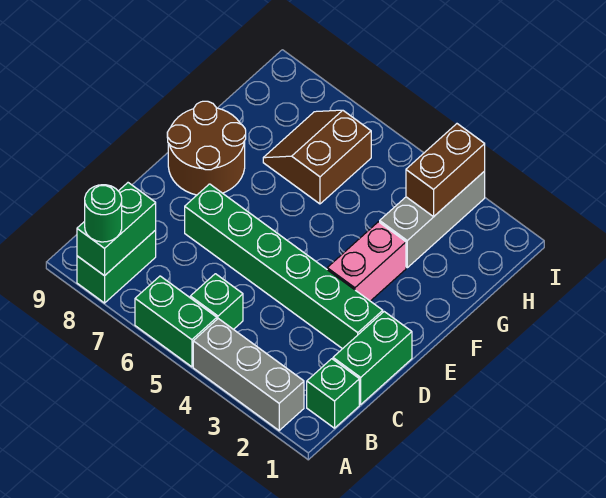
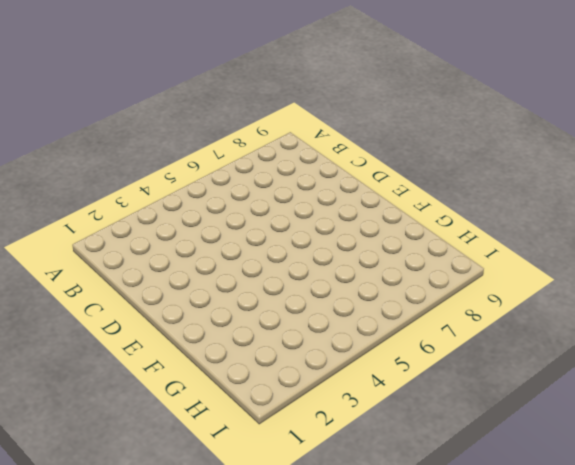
none -> grey brick A2:A4 level 1
none -> green brick A5:A6 level 1
none -> green brick A8:B8 level 1

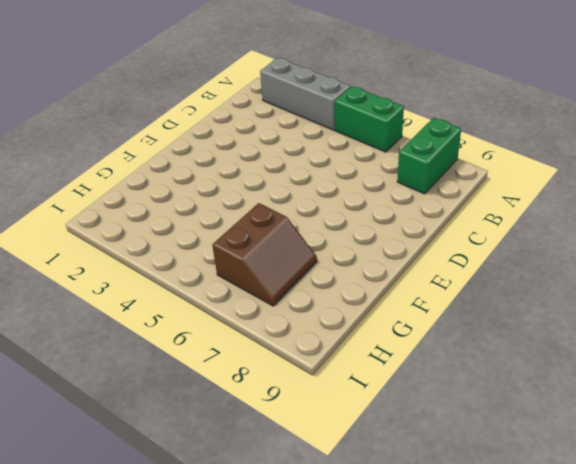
none -> green brick B1 level 1
none -> green brick B5 level 1
none -> green brick C1:D1 level 1

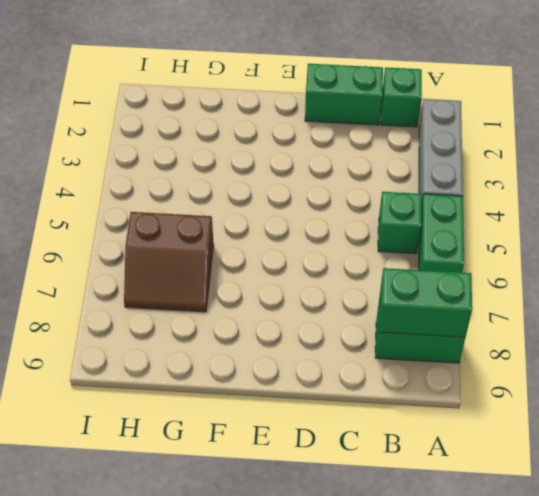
none -> green brick D2:D7 level 1
none -> pink brick E3:F3 level 1
none -> brown round brick E8:F9 level 1

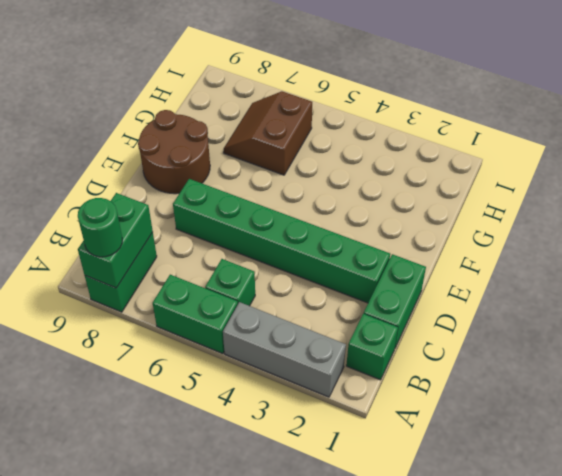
none -> pink brick E3:F3 level 1
none -> grey brick G3:I3 level 1
none -> brown brick H3:I3 level 2

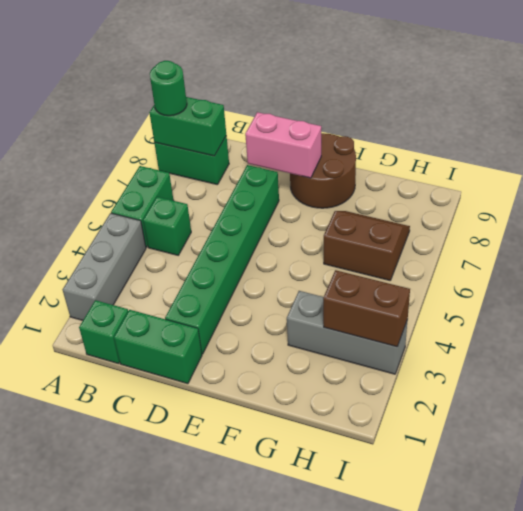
pink brick D8:E8 level 2 -> pink brick E3:F3 level 1

